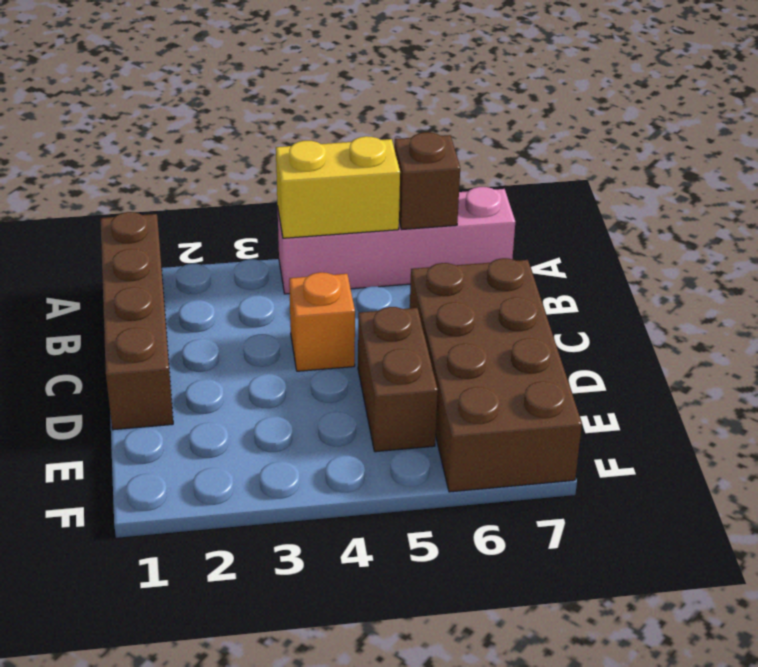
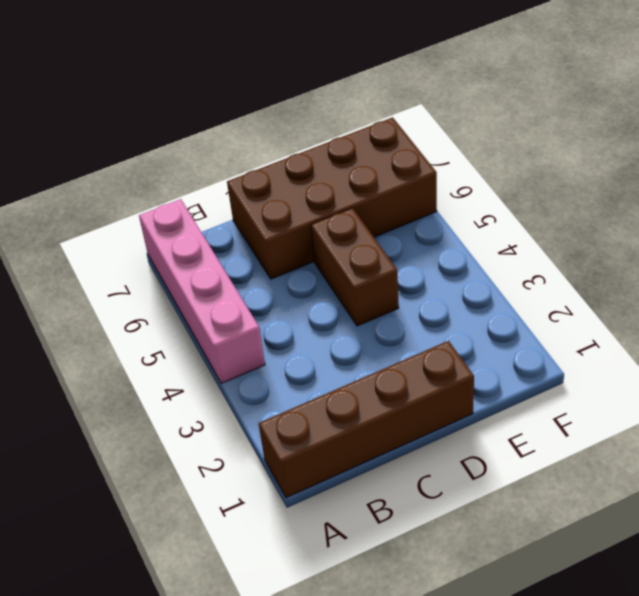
brown brick D4:D5 level 1 -> brown brick D5:E5 level 1
none -> orange brick C4 level 1
none -> yellow brick A4:A5 level 2

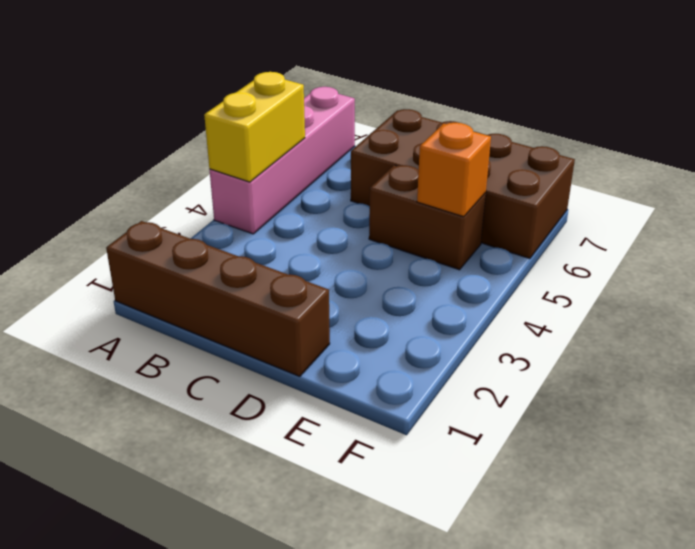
orange brick E5 level 2 -> orange brick C4 level 1
none -> brown brick A6 level 2

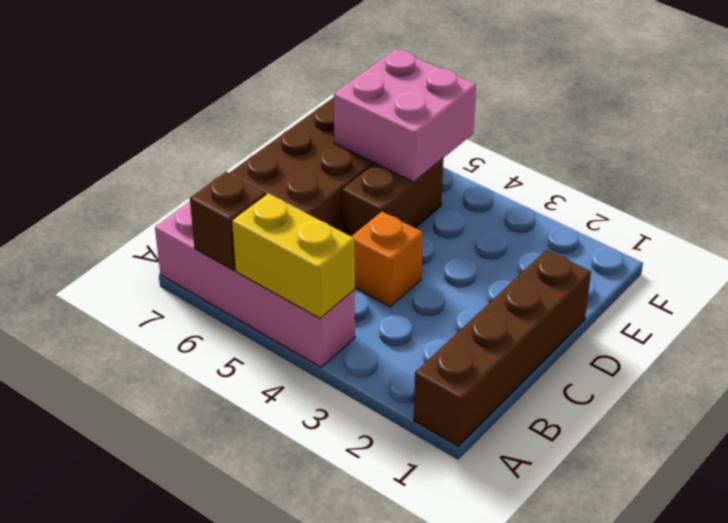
pink brick E5:F6 level 2 -> none

